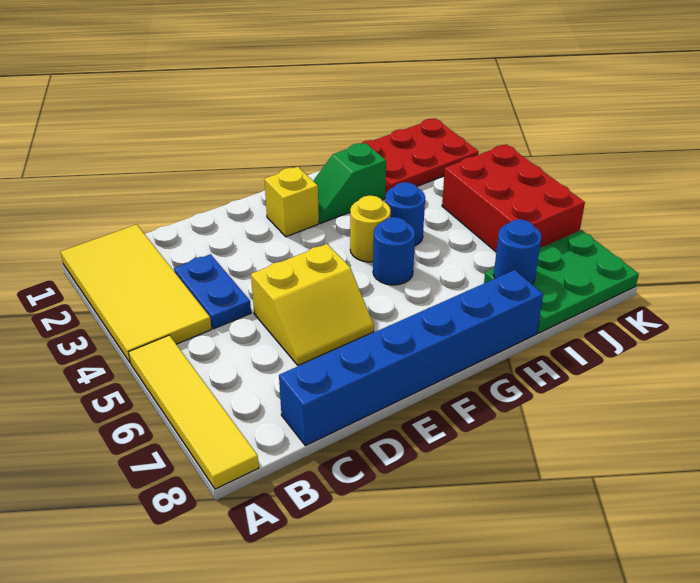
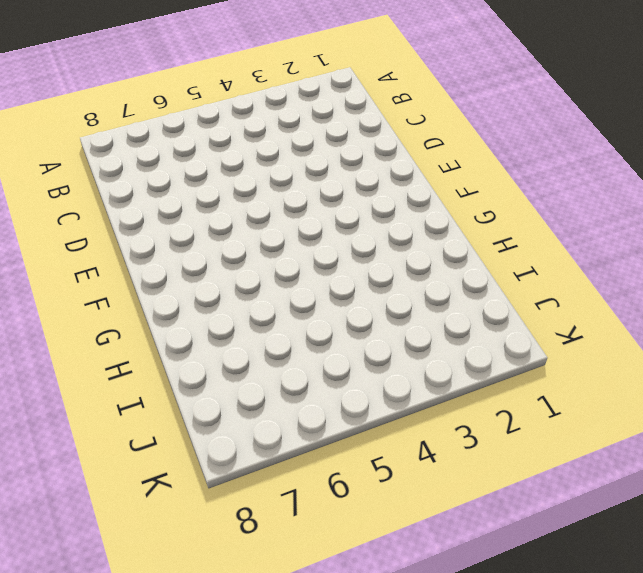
none -> yellow tile A1:B4 level 1
none -> yellow tile A5:A8 level 1
none -> blue plate C3:C4 level 1

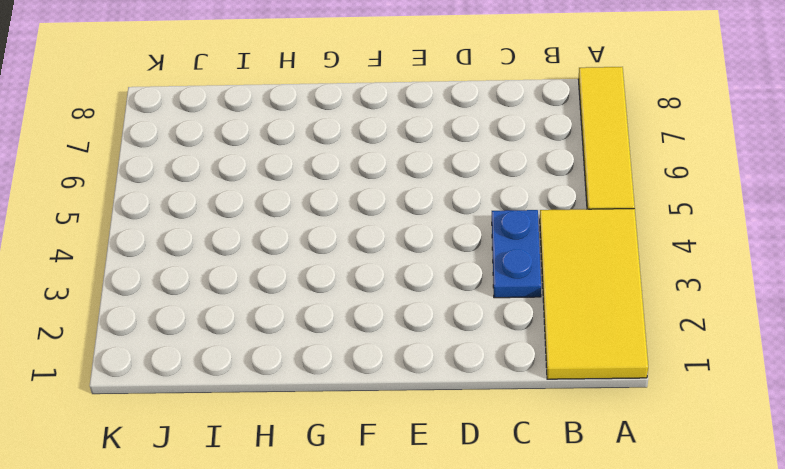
none -> blue brick C8:H8 level 1
none -> yellow slope D5:E6 level 1 top 5
none -> yellow brick F2 level 1

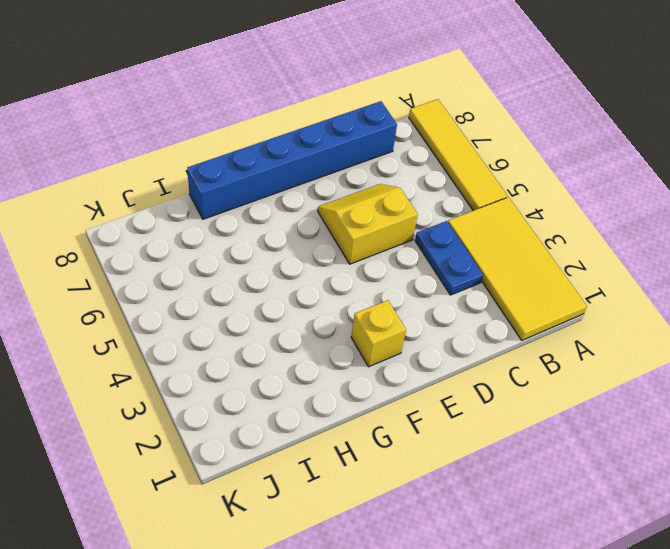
none -> green slope G2:H2 level 1 top H
none -> yellow round brick G4 level 1
none -> blue round brick G5 level 1

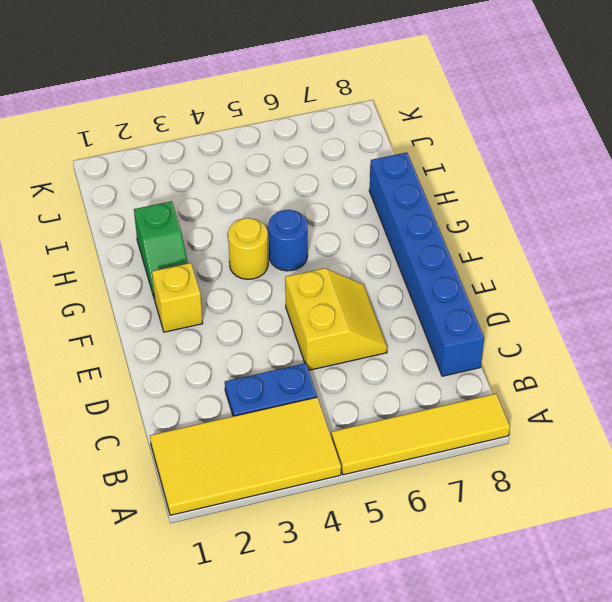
none -> blue round brick H4 level 1
none -> red plate I1:K2 level 1
none -> green plate I7:K8 level 1

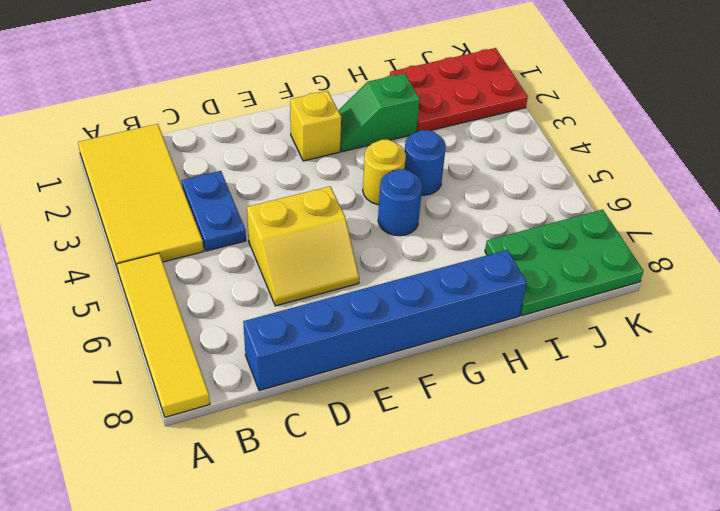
none -> red brick J4:K6 level 1
none -> blue round brick I7 level 2

